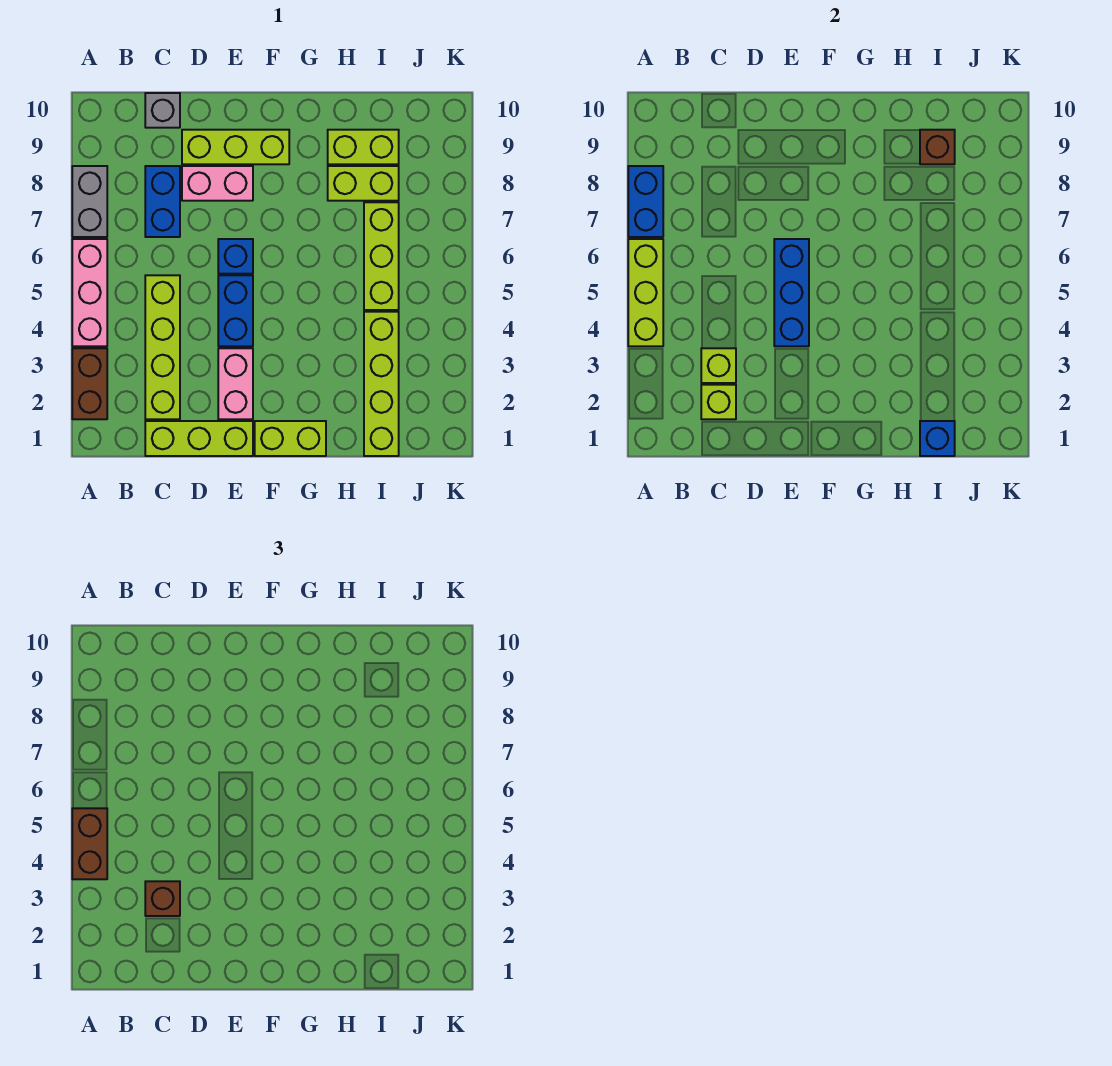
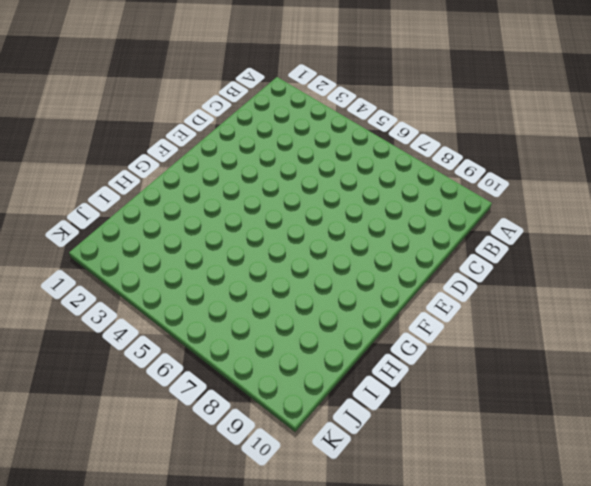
none -> brown brick A2:A3 level 1
none -> pink brick A4:A6 level 1
none -> grey brick A7:A8 level 1

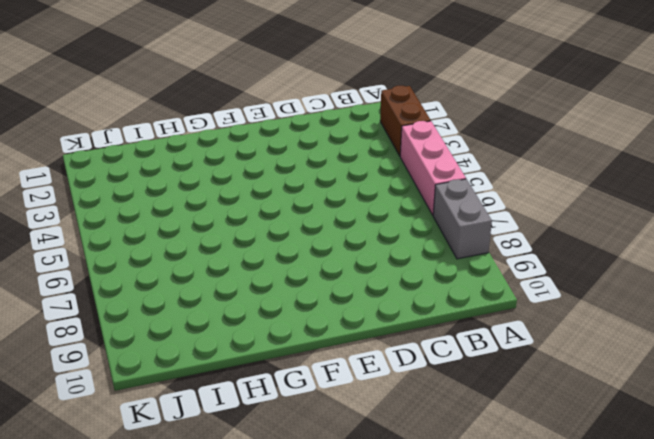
none -> lime brick C1:E1 level 1
none -> lime brick C2:C5 level 1
none -> blue brick C7:C8 level 1

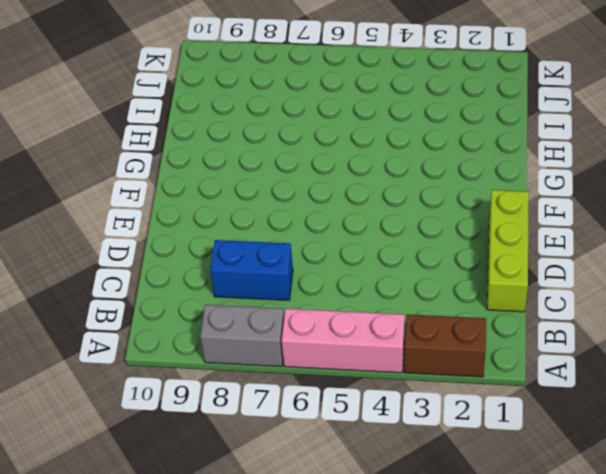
none -> lime brick C2:C5 level 1
none -> grey brick C10 level 1
none -> pink brick D8:E8 level 1

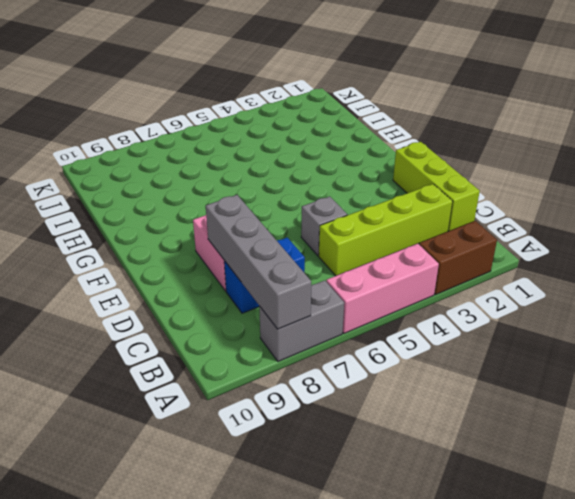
grey brick A8:D8 level 2 -> blue brick A7:A8 level 2
grey brick D5 level 1 -> grey brick C10 level 1
none -> lime brick D9:F9 level 1
none -> pink brick E2:E3 level 1
none -> blue brick E4:E5 level 1

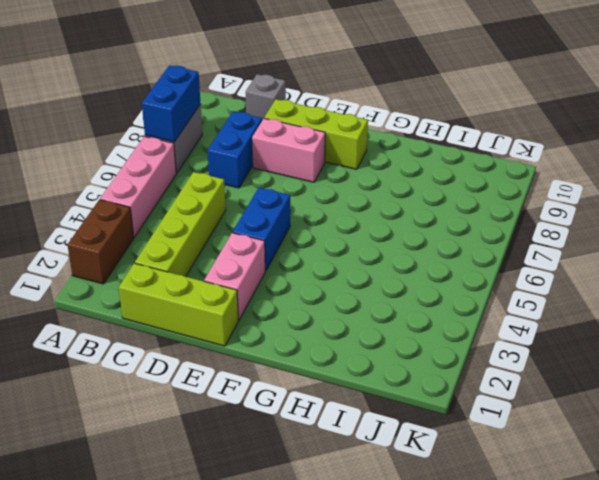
none -> blue brick E6 level 1
none -> lime brick F1:G1 level 1
none -> lime brick H8:I8 level 1

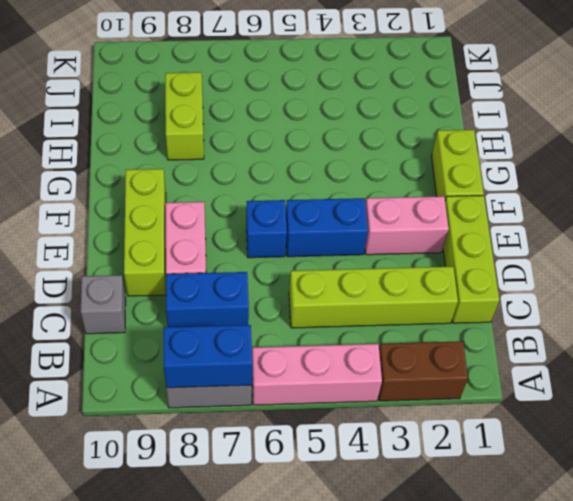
none -> lime brick H9:I9 level 1
none -> lime brick I1:I4 level 1
none -> lime brick I5:I7 level 1

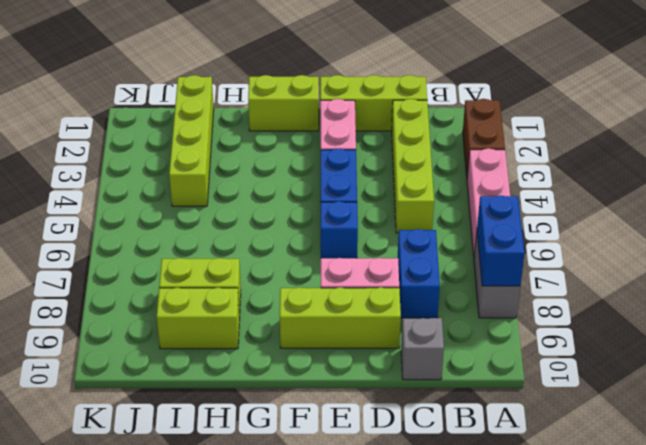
none -> lime brick I5:I7 level 1
none -> lime brick A4:A6 level 2
none -> lime brick C2 level 2

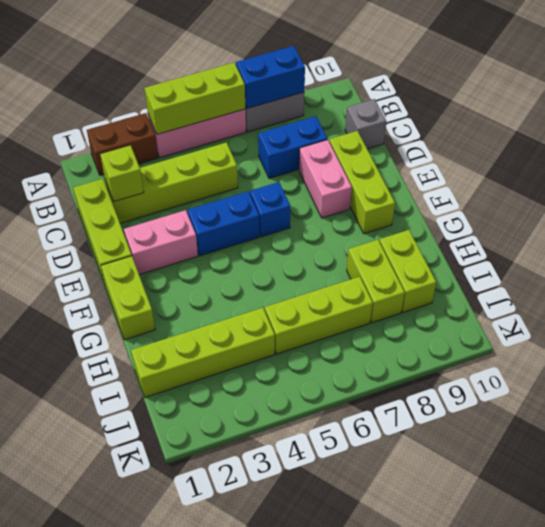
none -> lime brick C3 level 2
none -> blue brick E4:E6 level 2
none -> blue brick I1 level 2

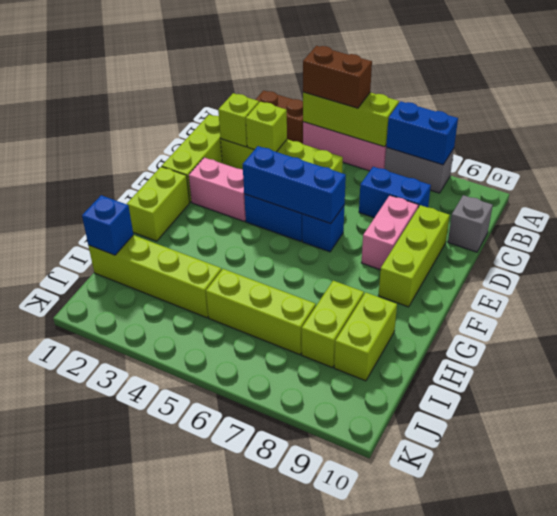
none -> brown brick I9 level 2
none -> brown brick C3 level 3

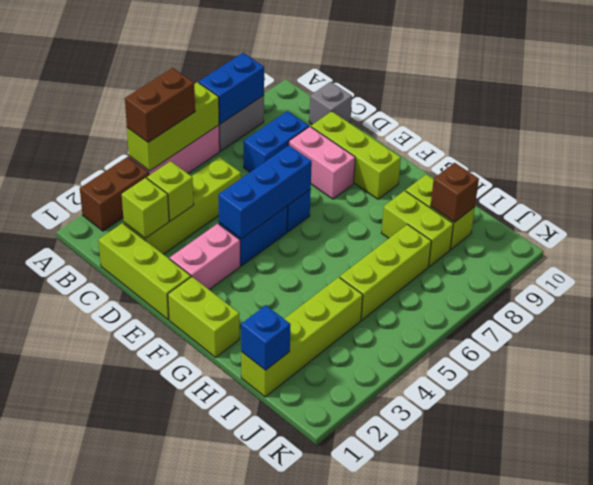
none -> brown brick C3 level 3

